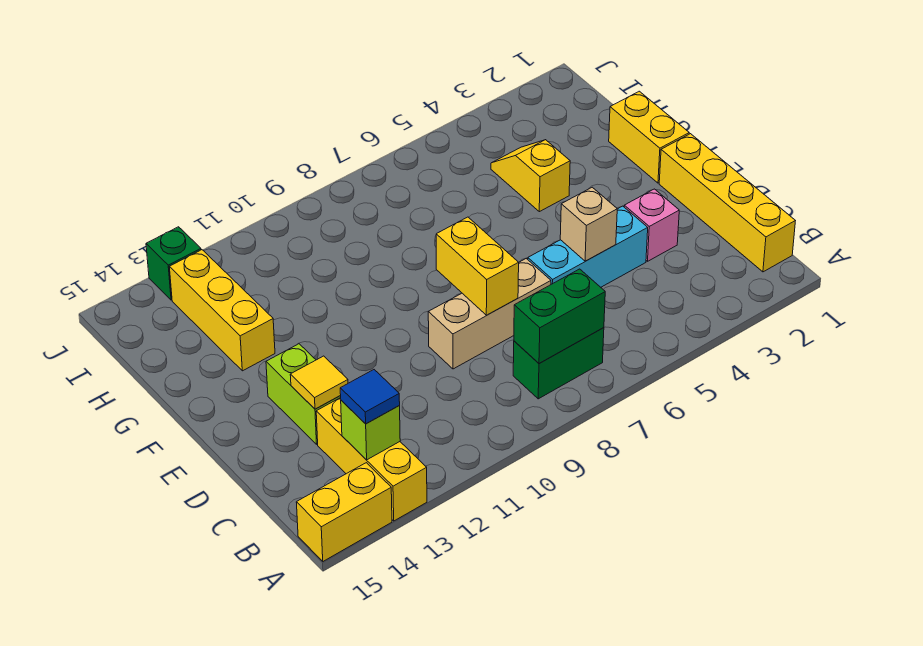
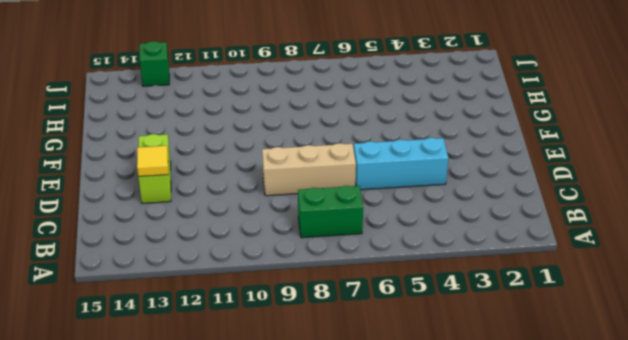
none -> yellow brick A13:C13 level 1
none -> yellow brick A14:A15 level 1
none -> yellow brick B1:E1 level 1

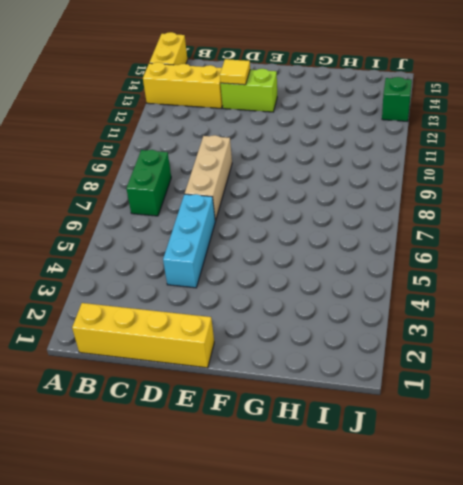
none -> pink brick D3 level 1
none -> yellow brick F1:G1 level 1
none -> yellow slope G4:H4 level 1 top G

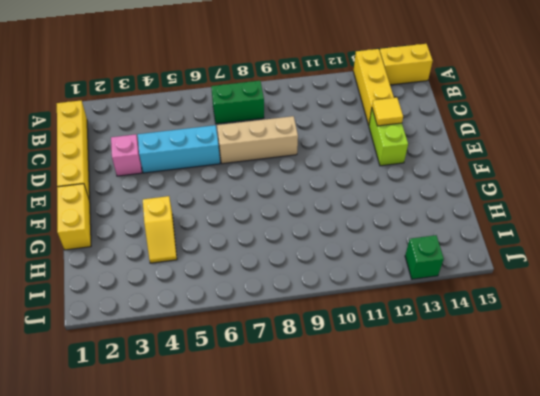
none -> yellow brick G13:I13 level 1
none -> green brick B7:B8 level 2
none -> lime brick B13 level 2

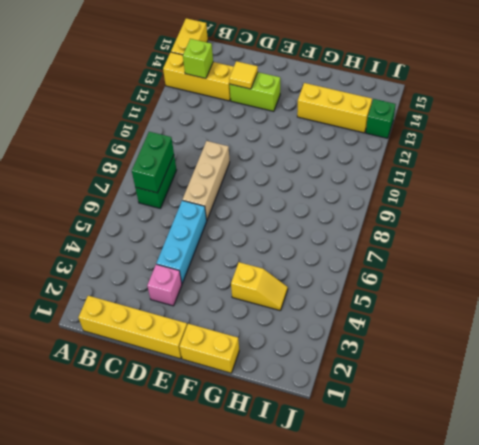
none -> tan brick D5 level 2
none -> yellow brick D8:E8 level 2
none -> blue tile B13 level 3

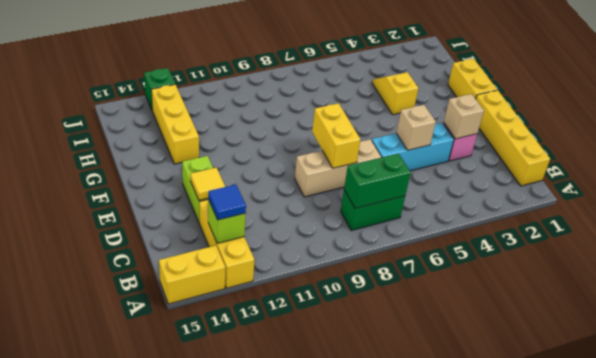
tan brick D3 level 2 -> none

